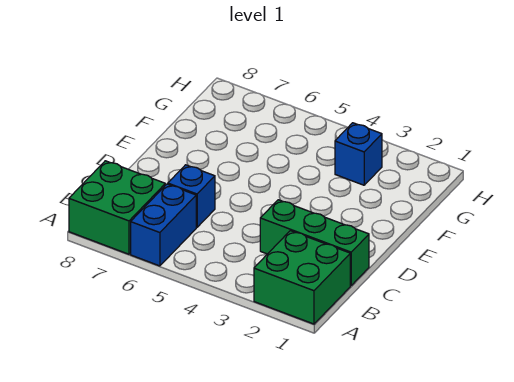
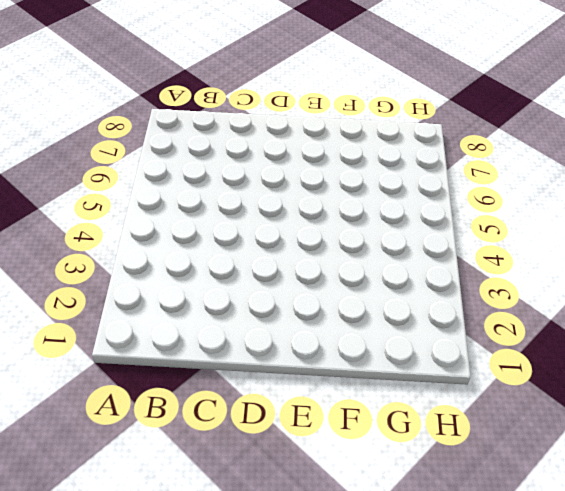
none -> green brick A1:B2 level 1
none -> blue brick A6:B6 level 1

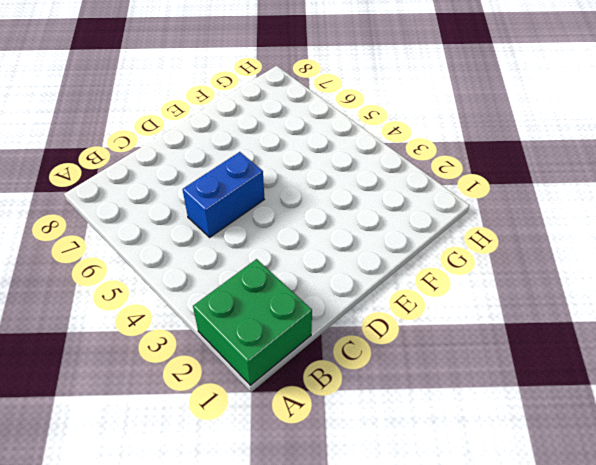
blue brick C5:D5 level 1 -> blue brick A6:B6 level 1
none -> green brick A7:B8 level 1
none -> green brick C1:C3 level 1

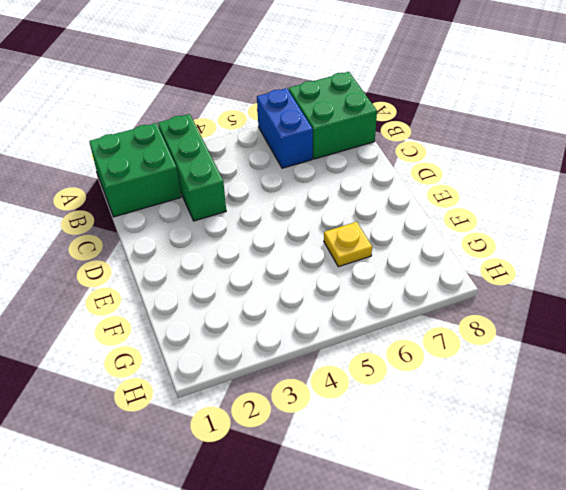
green brick A3:C3 level 1 -> green brick C1:C3 level 1
yellow plate F6 level 1 -> none
none -> blue brick C6 level 1
none -> blue brick G3 level 1

